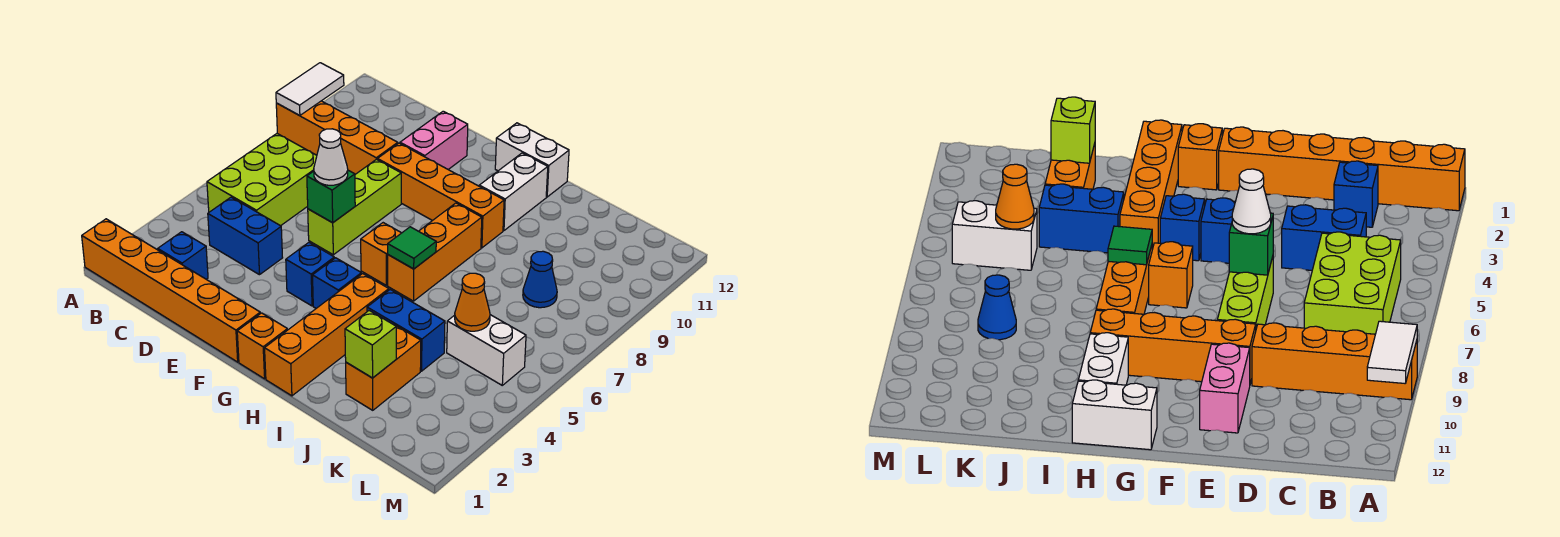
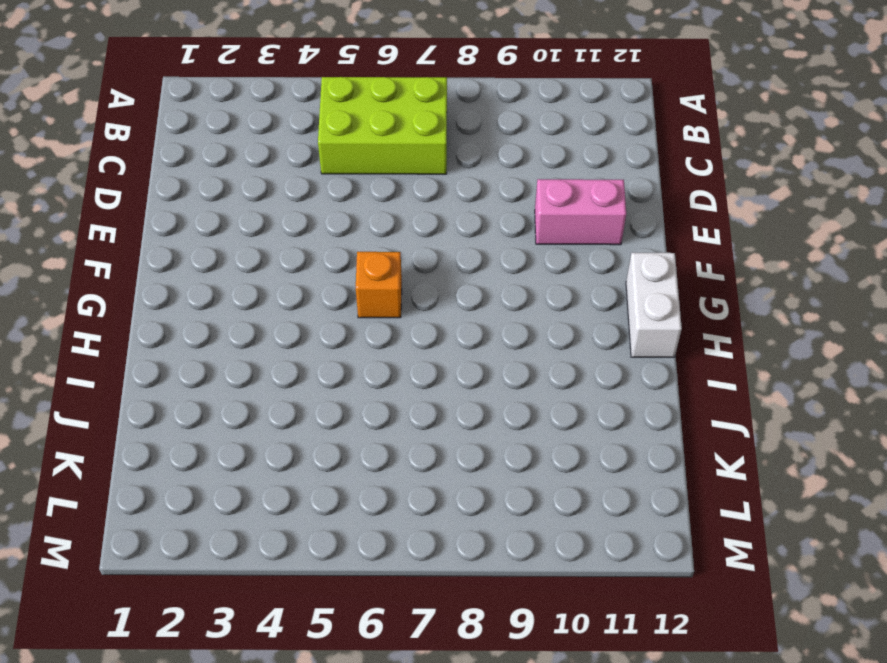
none -> orange brick A1:F1 level 1
none -> orange brick A9:D9 level 1
none -> blue brick C2 level 1

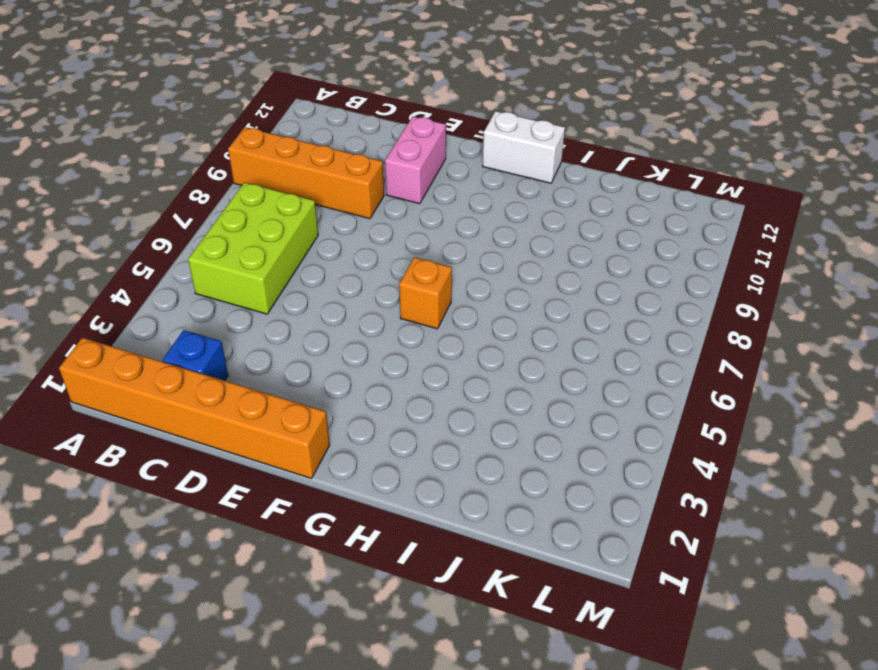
none -> blue brick C4:D4 level 1
none -> lime brick E6:E8 level 1
none -> orange brick E9:H9 level 1

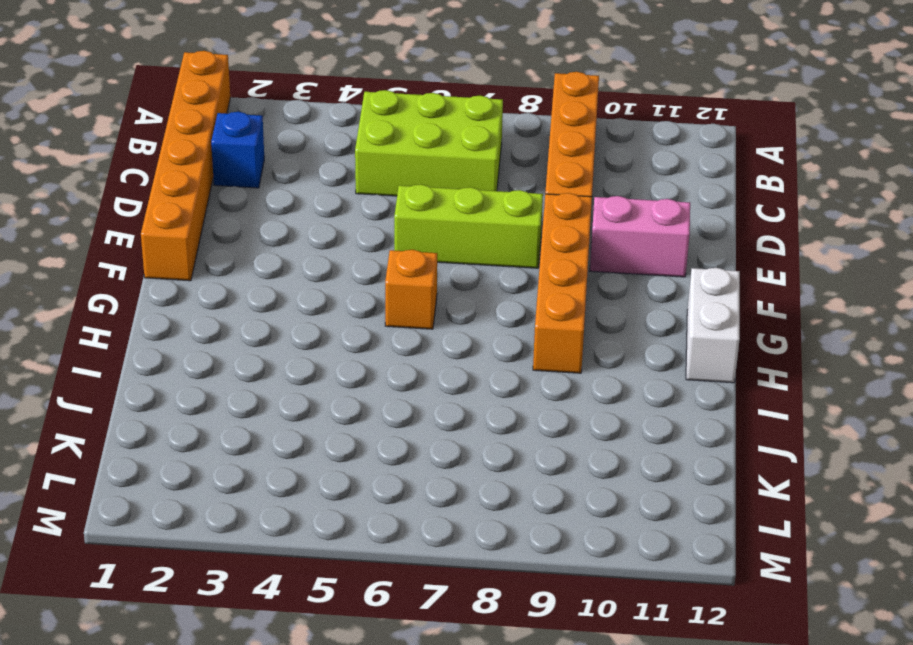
none -> blue brick C4:D4 level 1
none -> blue brick F4 level 1
none -> orange brick G1 level 1

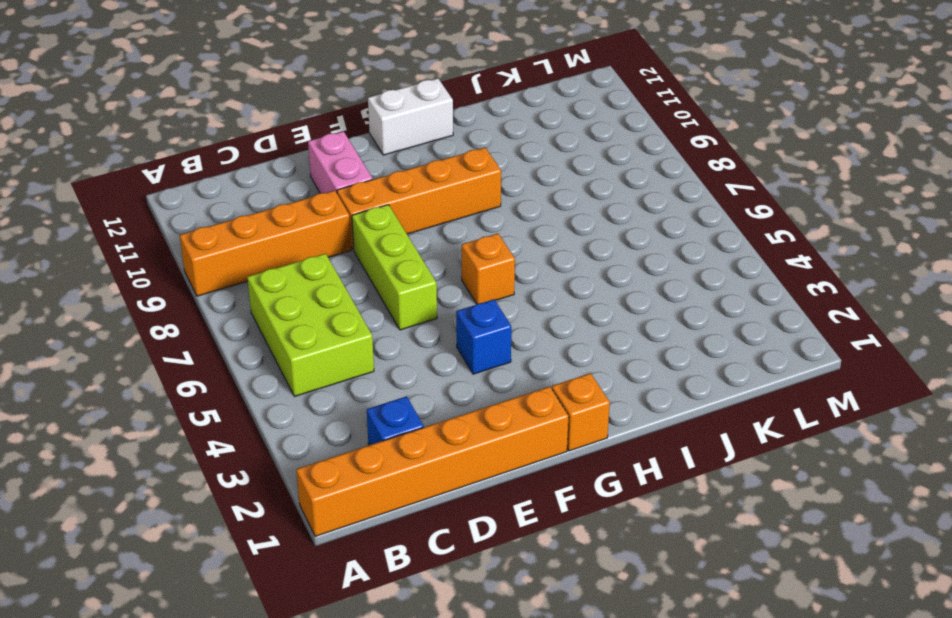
none -> blue brick C4:D4 level 1
none -> blue brick G4 level 1
none -> orange brick H1:H4 level 1

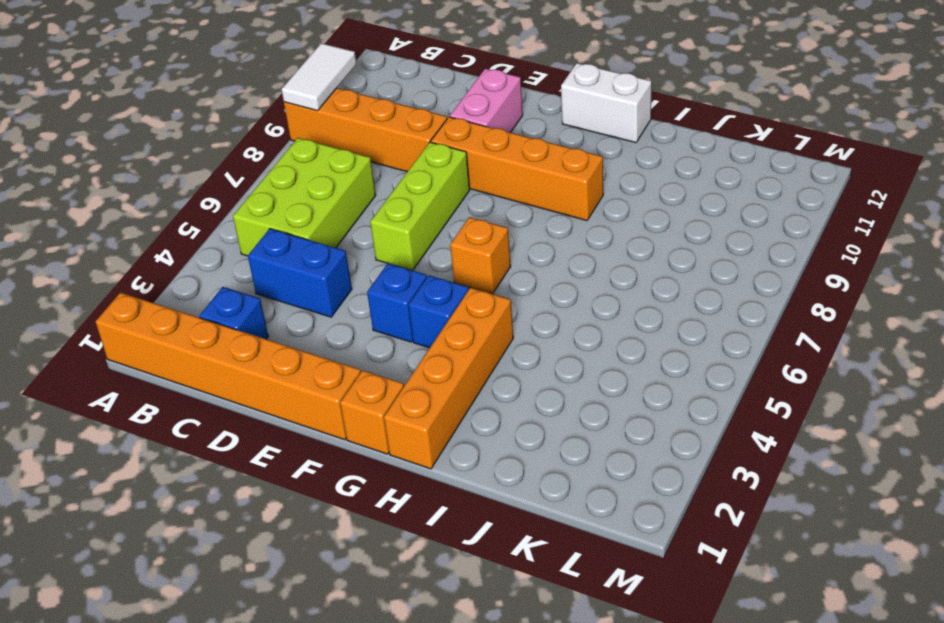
none -> orange brick H6:H8 level 1
none -> white brick H10:H11 level 1
none -> blue brick I4:J4 level 1

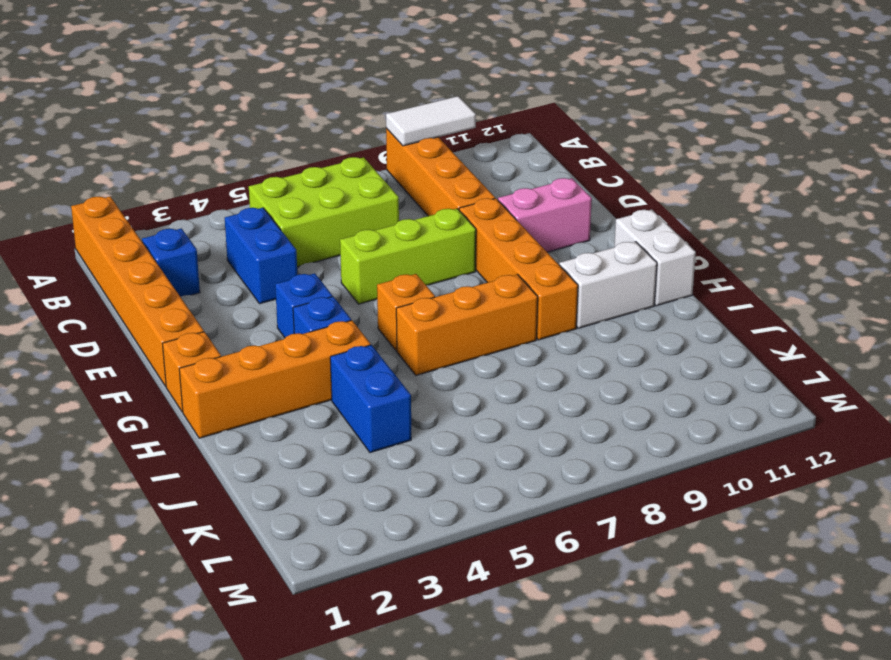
none -> orange brick J2:J3 level 1
none -> white brick K5:L5 level 1
none -> blue cone K8 level 1

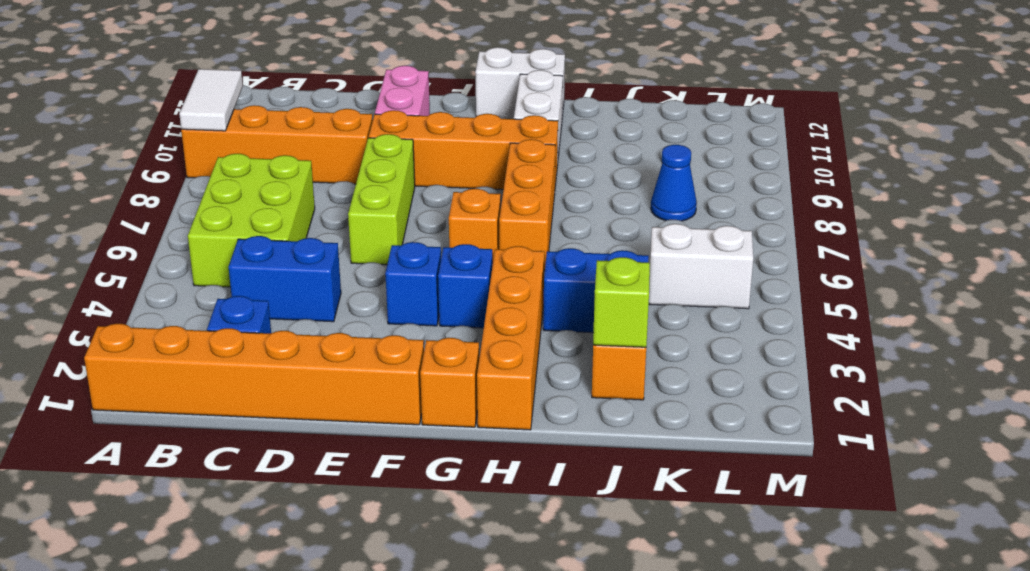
none -> green brick E6 level 2
none -> green tile H6 level 2
none -> orange cone K5 level 2

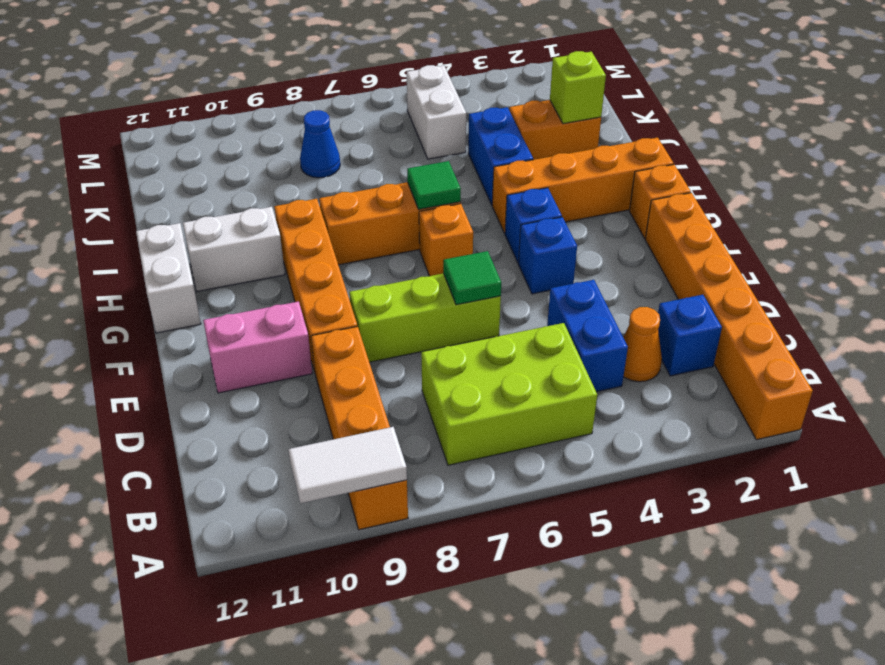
orange cone C3 level 1 -> orange cone K5 level 2
green tile E6 level 2 -> green brick E6 level 2
none -> white cone E6 level 3

